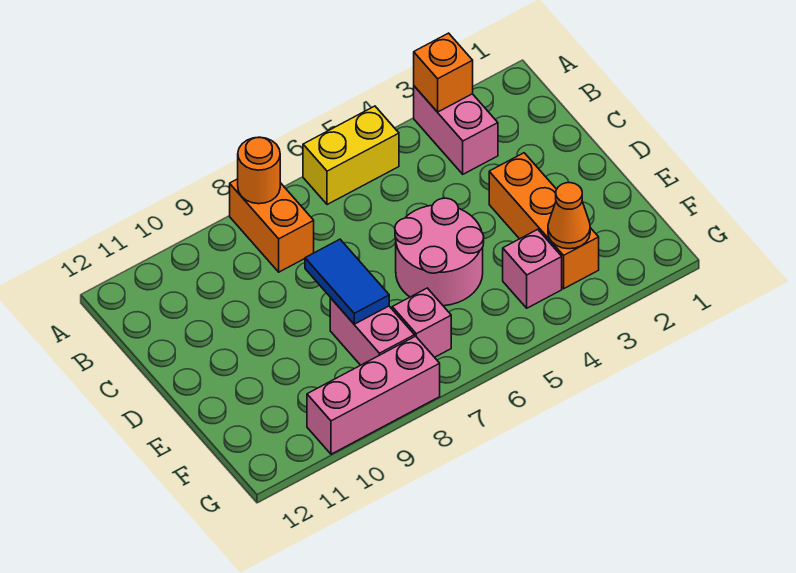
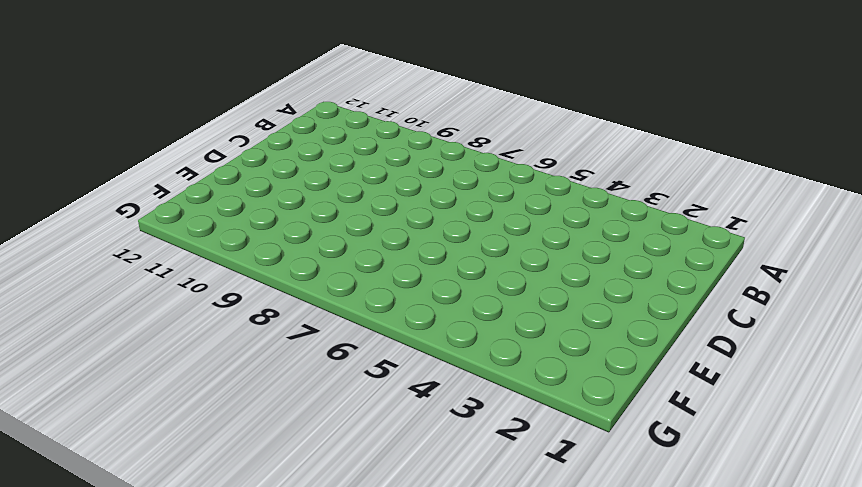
none -> pink brick A3:B3 level 1
none -> yellow brick A5:A6 level 1
none -> orange brick A8:B8 level 1

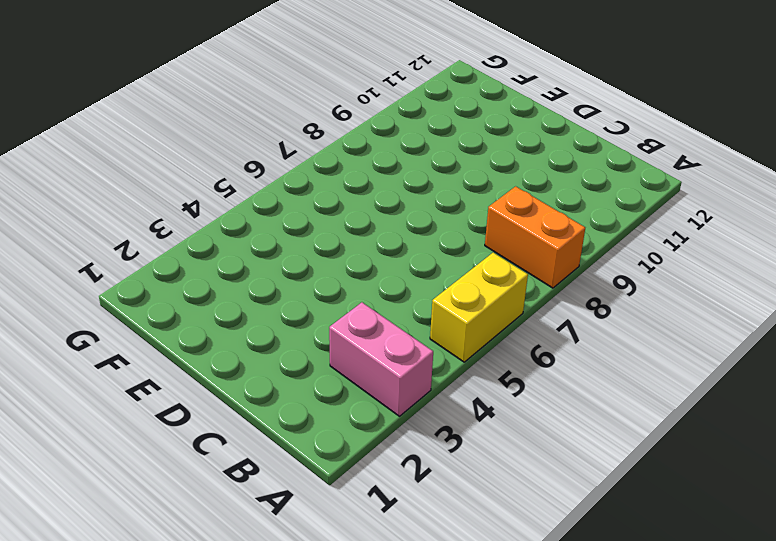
none -> orange brick D3:F3 level 1
none -> pink round brick D5:E6 level 1
none -> pink brick E8:F8 level 1

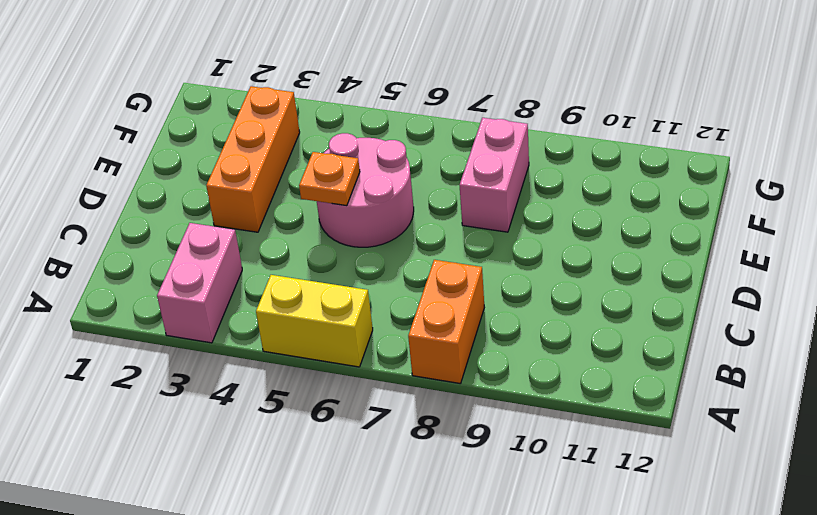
orange plate D5 level 2 -> none
none -> pink brick F4 level 1
none -> pink brick F7 level 1
none -> pink brick G8:G10 level 1

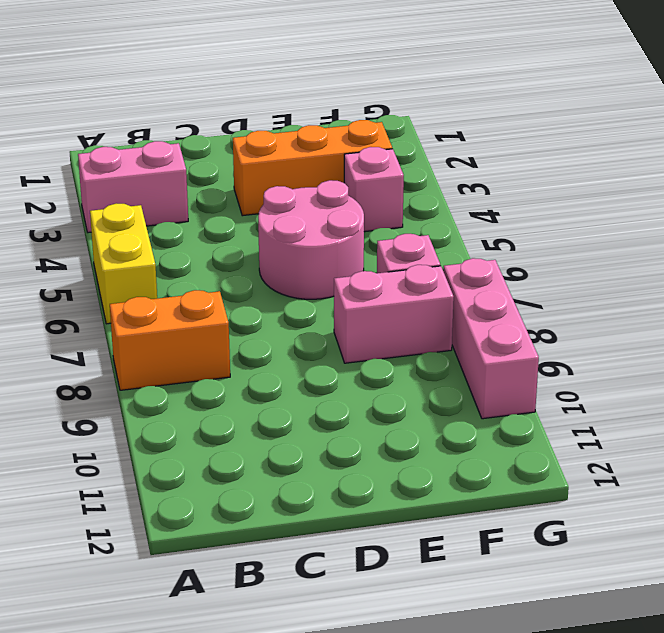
none -> orange brick A3 level 2
none -> orange round brick A8 level 2
none -> blue tile D8:E8 level 2

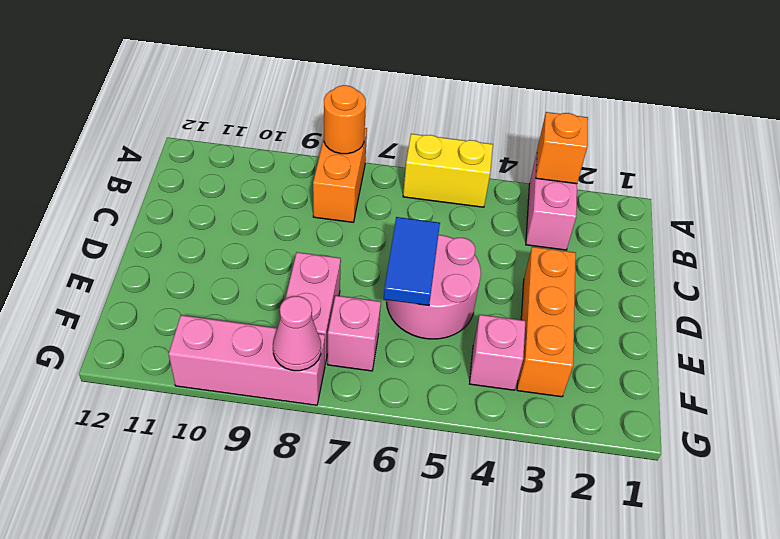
blue tile D6:E6 level 2 -> blue tile D8:E8 level 2
pink cone G8 level 2 -> none
none -> orange cone F3 level 2

